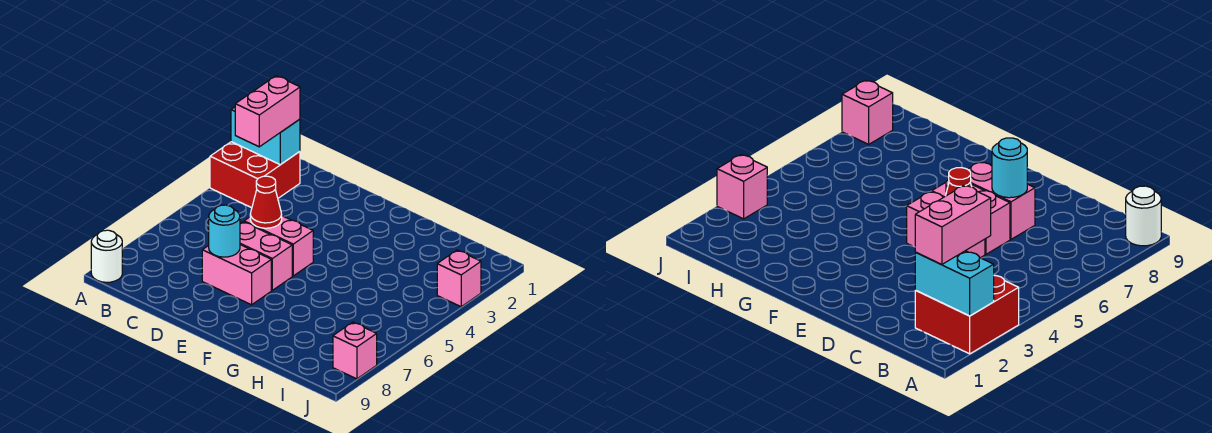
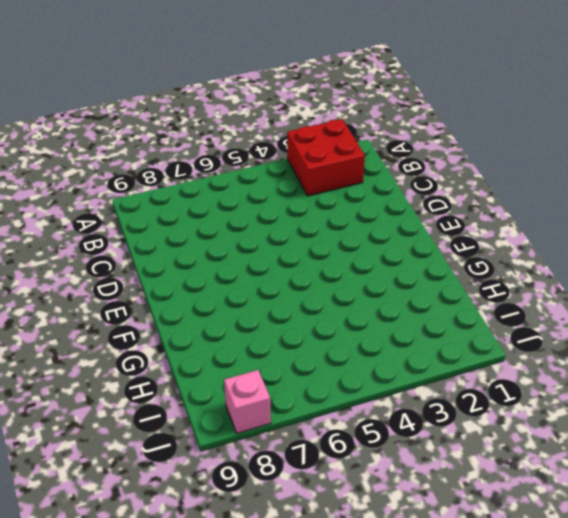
none -> white round brick A9 level 1
none -> pink brick D5:E5 level 1

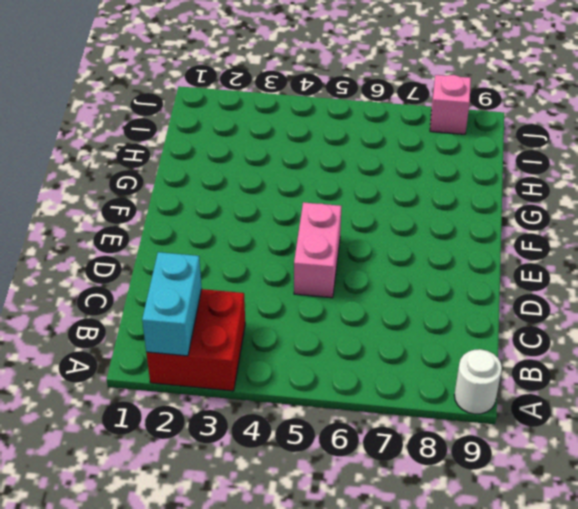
none -> pink brick D6:E6 level 1
none -> pink brick D7:E7 level 1

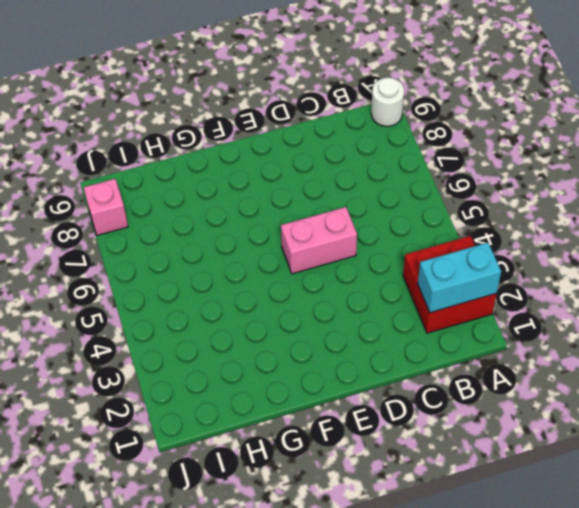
none -> pink brick D6:E6 level 1
none -> pink brick D7:E7 level 1

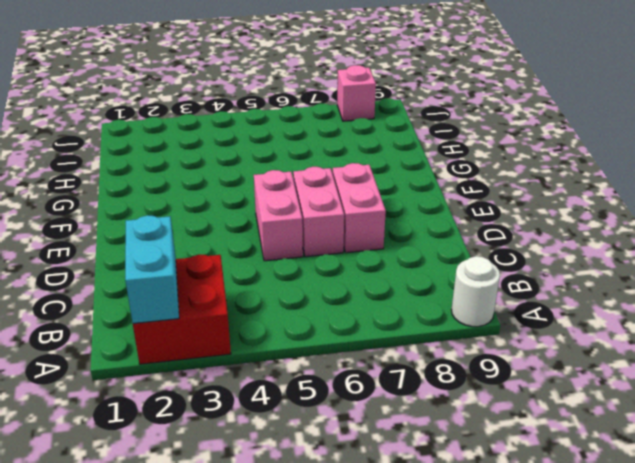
none -> pink brick J3 level 1
none -> red cone D5 level 2

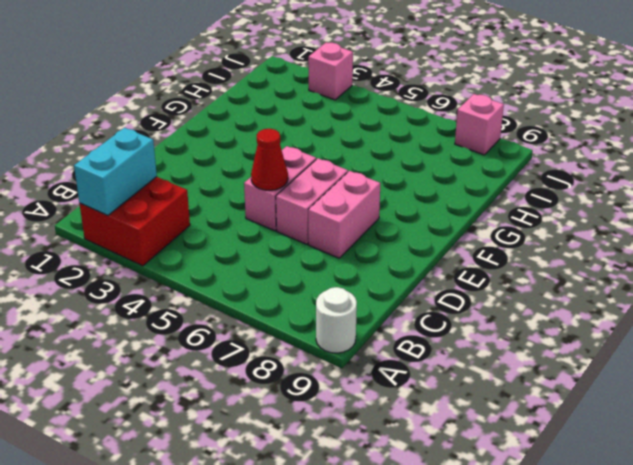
none -> cyan round brick D7 level 2
none -> pink brick B2:B3 level 3

